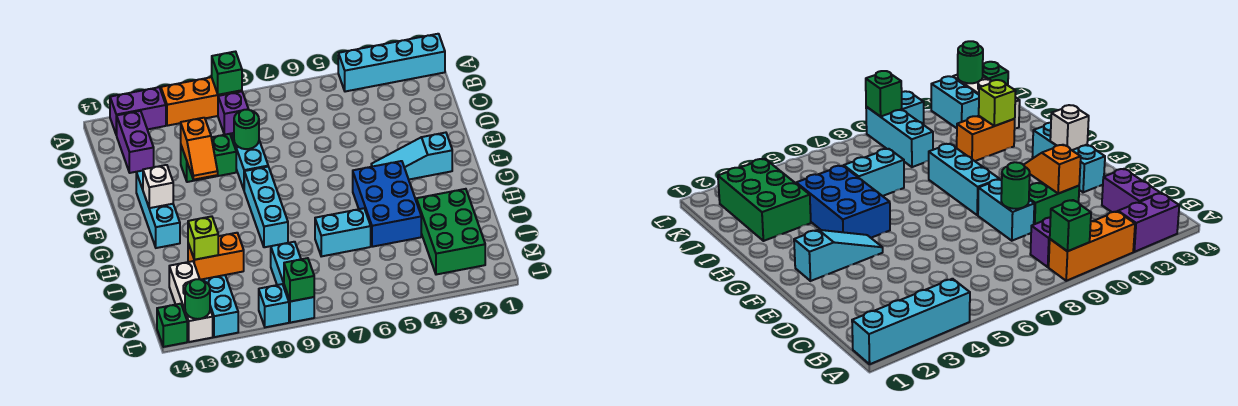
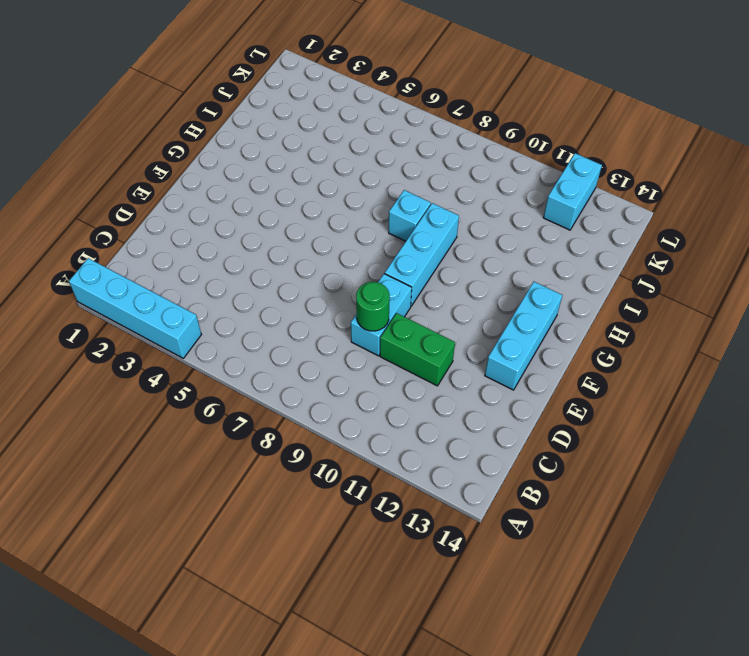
cyan brick H8 level 1 -> cyan brick L10 level 1
none -> orange brick A9:A11 level 1
none -> purple brick A12:A13 level 1
none -> purple brick B9 level 1

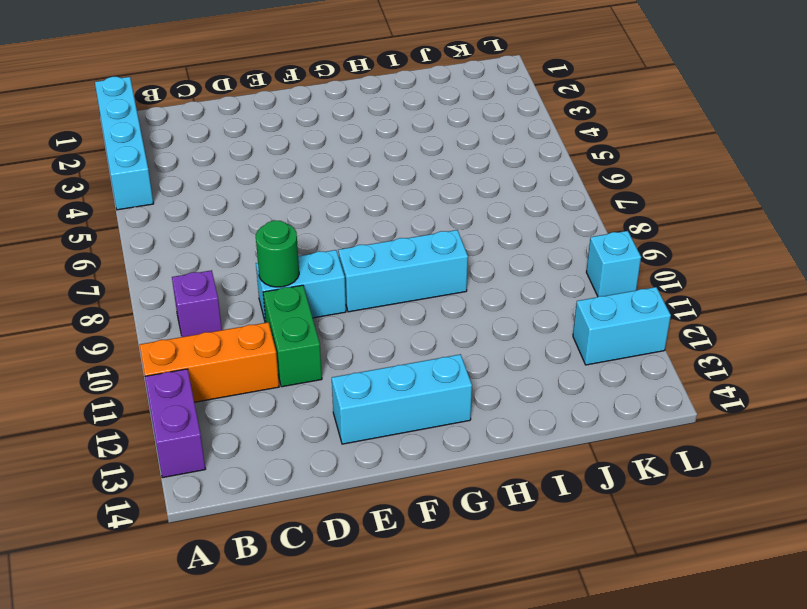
orange brick A11:C11 level 1 -> orange brick A9:A11 level 1
none -> purple brick B13:C13 level 1
none -> cyan slope F2:F4 level 1 top 2
none -> blue brick G4:I5 level 1

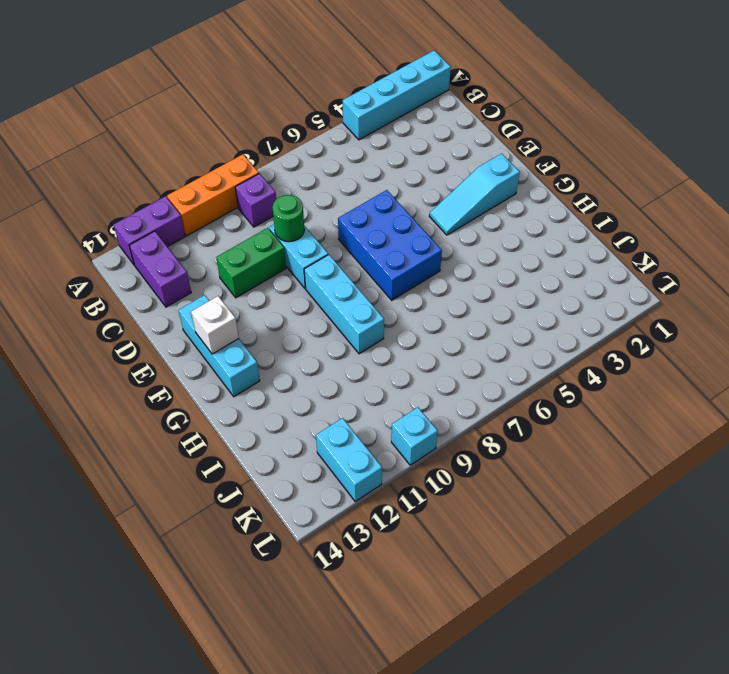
blue brick E6:G7 level 1 -> blue brick G4:I5 level 1
none -> green brick I2:K3 level 1
none -> cyan brick I6:I7 level 1
none -> orange brick I11:I12 level 1

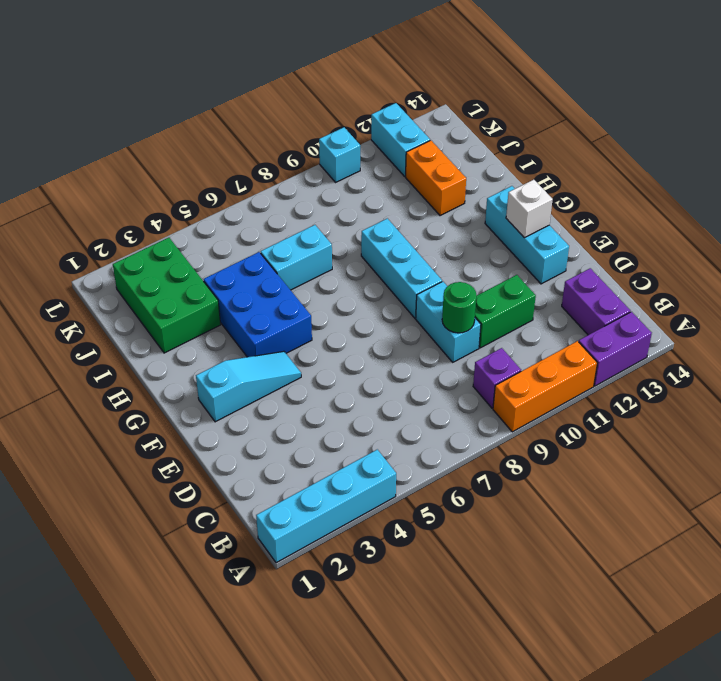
orange brick I12:J12 level 1 -> orange brick I11:I12 level 1
none -> cyan brick J9:L9 level 1
none -> white brick J13:L13 level 1
none -> green brick L14 level 1

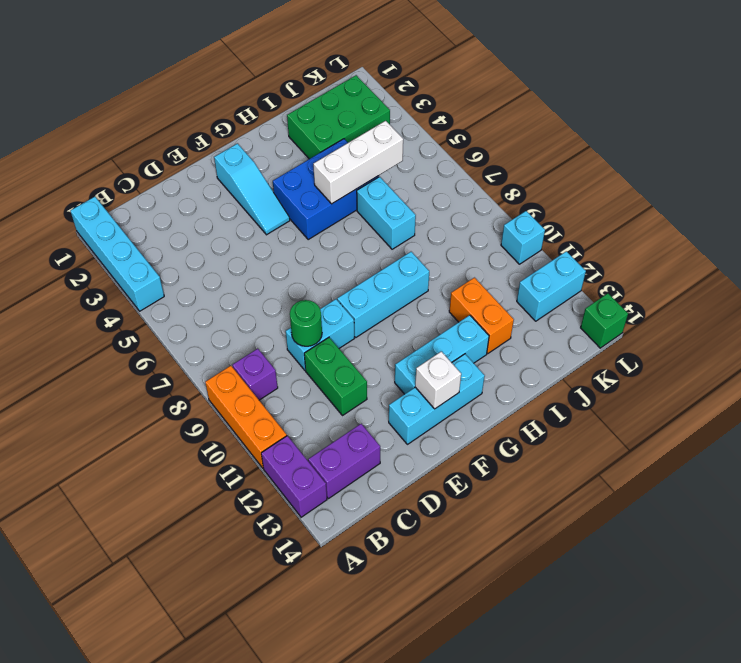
cyan brick F12:H12 level 1 -> cyan brick J9:L9 level 1
white brick H5:J5 level 2 -> white brick J13:L13 level 1
none -> green brick A9 level 2
none -> orange slope D11:E11 level 2 top D
none -> lime brick I12 level 2

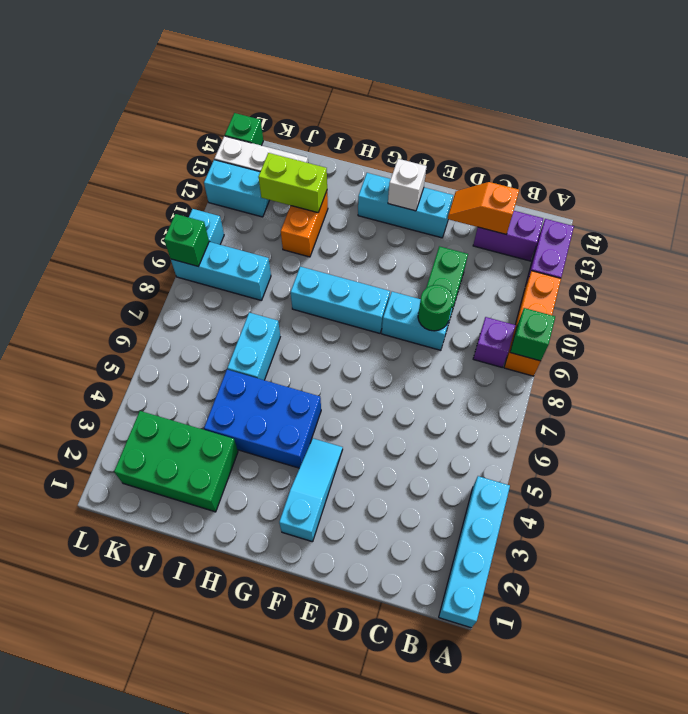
orange slope C13:D13 level 2 top C -> orange slope D11:E11 level 2 top D
lime brick I12:J12 level 2 -> lime brick I12 level 2
none -> green round brick L13 level 2

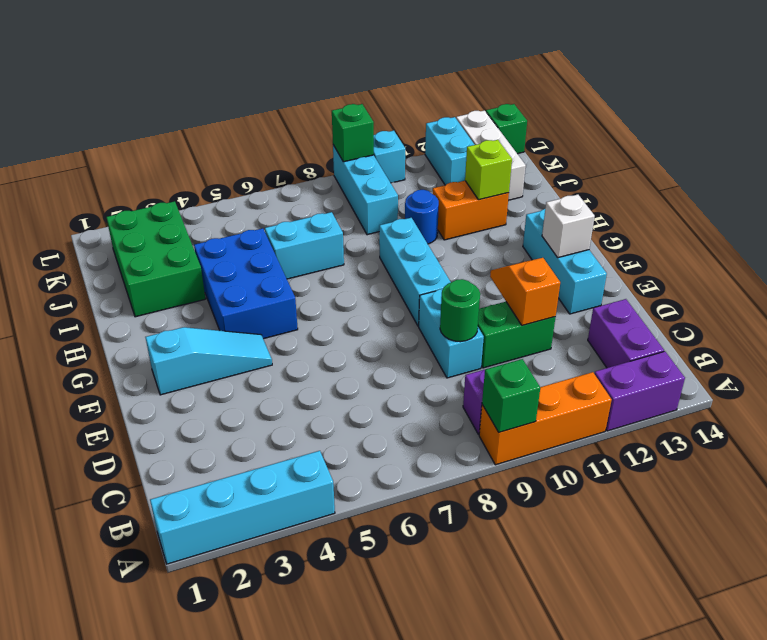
blue round brick I10 level 1 -> none
none -> green round brick L13 level 2

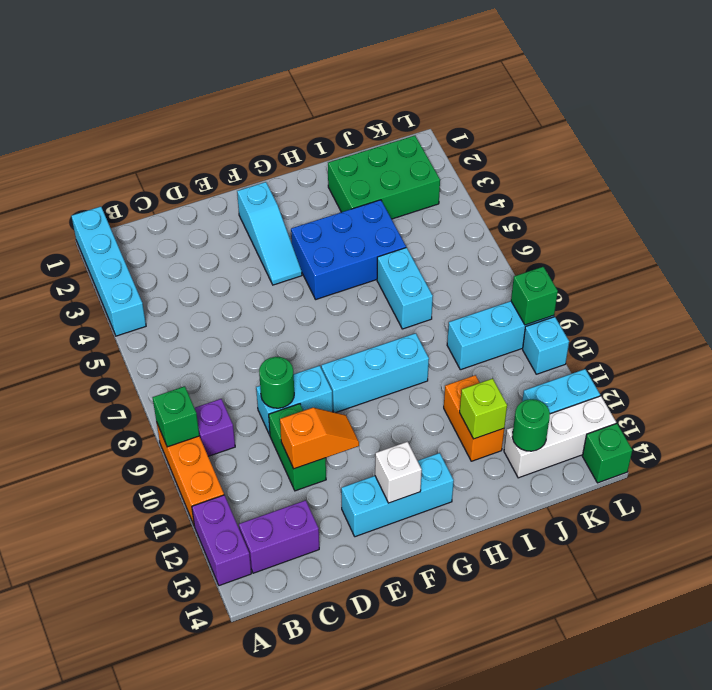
green round brick J13 level 2 -> green round brick L13 level 2

